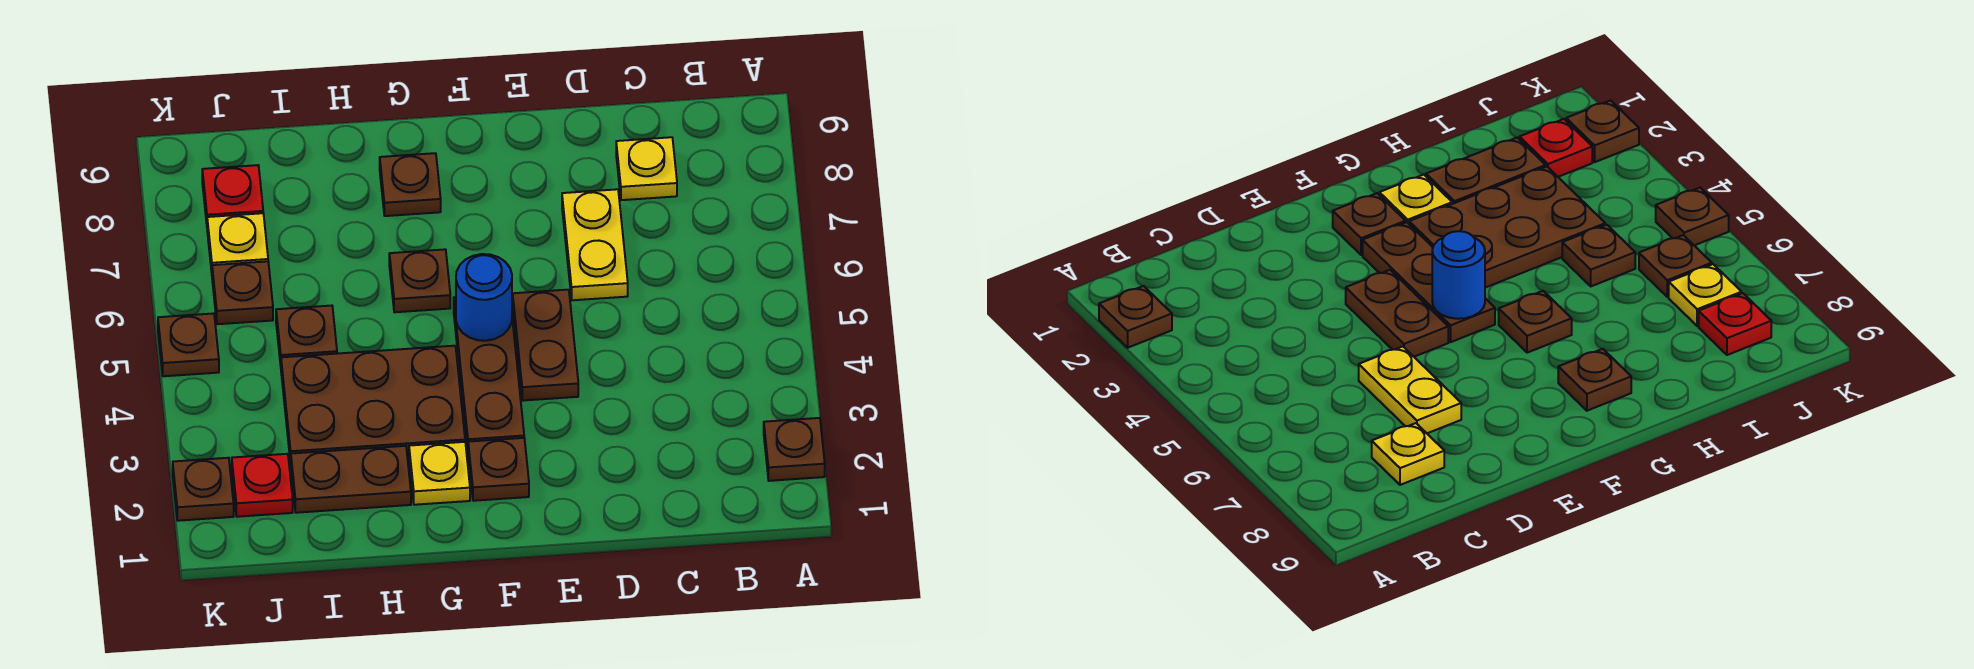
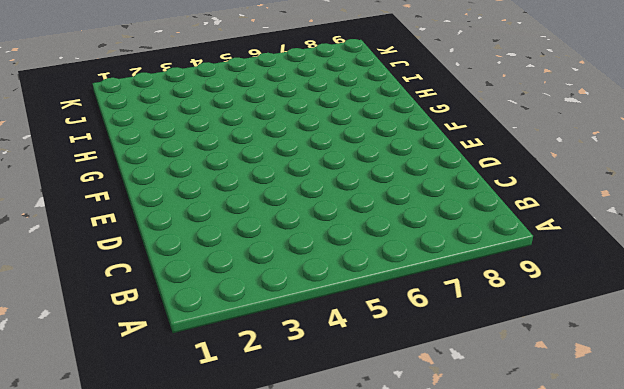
none -> brown plate A2 level 1
none -> yellow plate C8 level 1
none -> yellow plate D6:D7 level 1

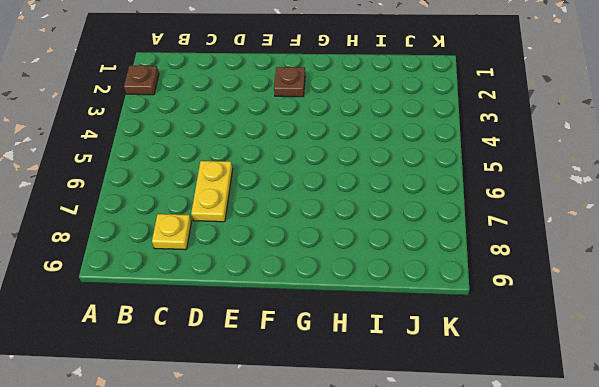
none -> brown plate E4:E5 level 1
none -> brown plate F3:F5 level 1
none -> yellow plate G2 level 1

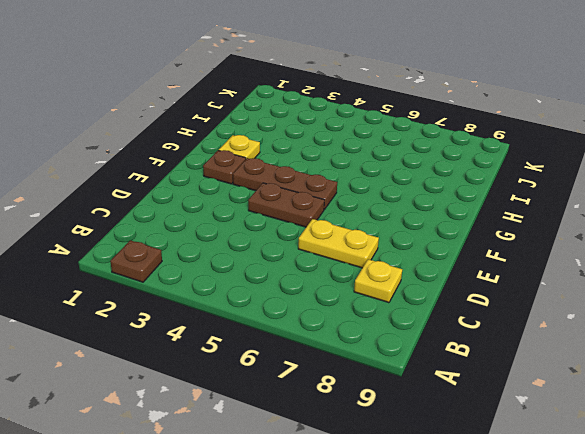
none -> brown plate G3:I4 level 1
none -> brown plate G6 level 1
none -> brown plate G8 level 1

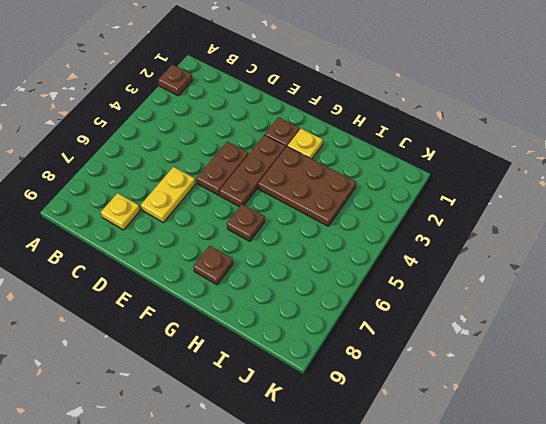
none -> brown plate H2:I2 level 1
none -> brown plate I5 level 1
none -> red plate J2 level 1

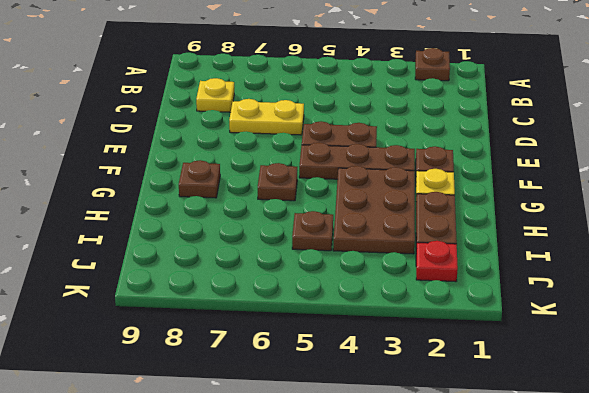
none -> brown plate J6 level 1
none -> yellow plate J7 level 1
none -> red plate J8 level 1

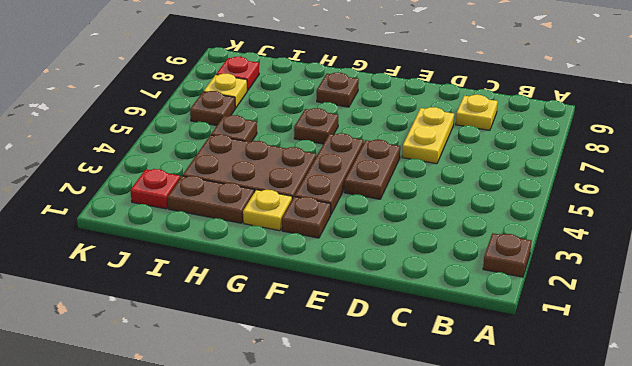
none -> brown plate K2 level 1
none -> brown plate K5 level 1
none -> blue round brick F5 level 2

